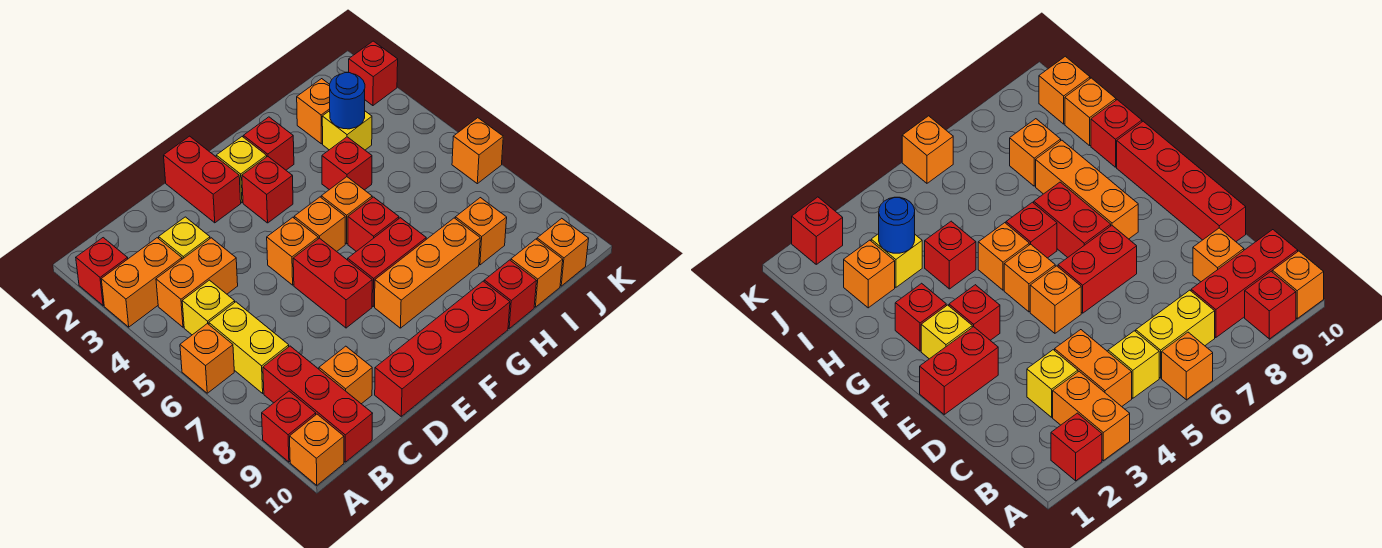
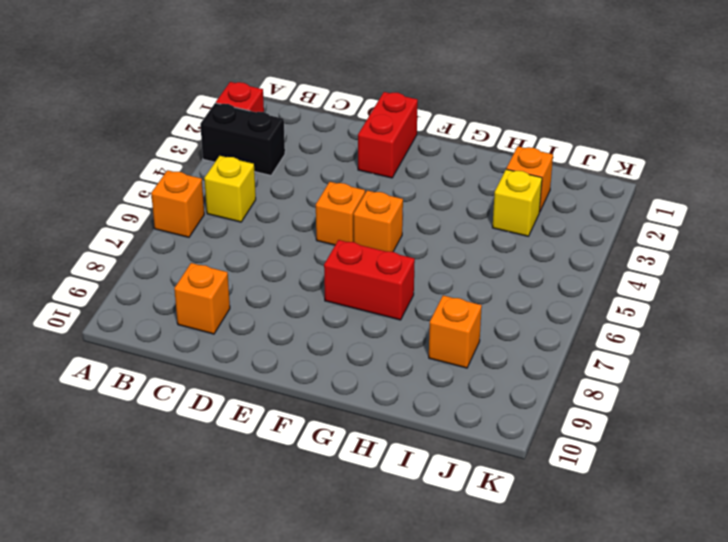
black brick A3:B3 level 1 -> orange brick A3:B3 level 1
none -> red brick A9 level 1
none -> orange brick A10 level 1
none -> orange brick B4:C4 level 1
none -> yellow brick B6:B7 level 1

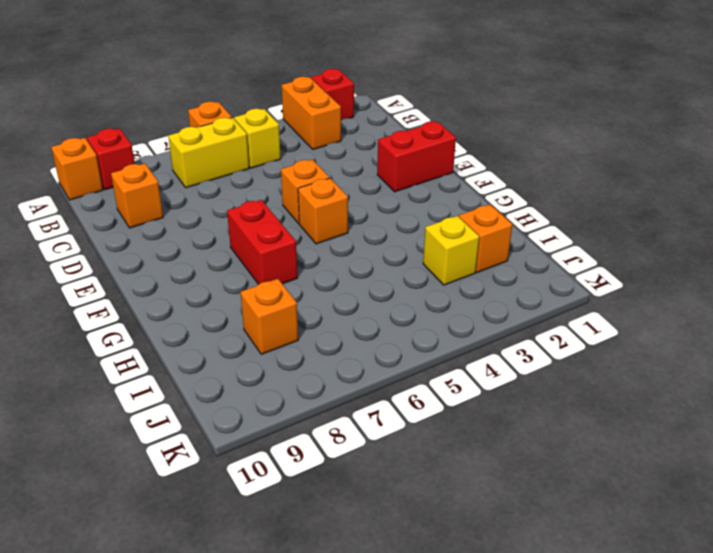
none -> orange brick B4:C4 level 1
none -> red brick B8:B10 level 1
none -> yellow brick C3 level 1
none -> red brick D10:G10 level 1

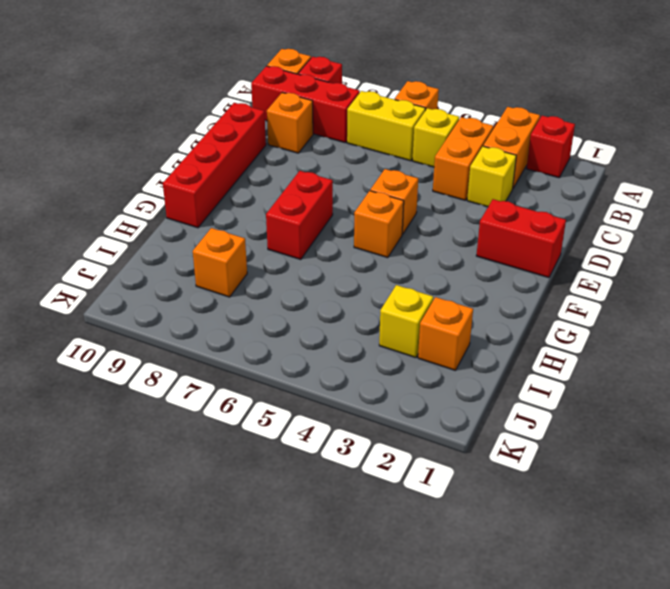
none -> red brick E6:E7 level 1
none -> yellow brick F2 level 1
none -> red brick F3 level 1
none -> orange brick F8:H8 level 1

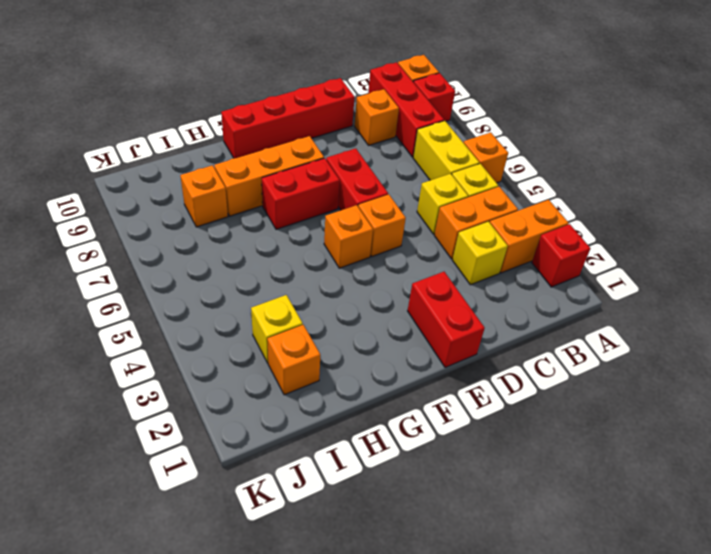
yellow brick C5 level 1 -> yellow brick F2 level 1
none -> red brick F3 level 1
none -> red brick G2 level 1
none -> orange brick G5 level 1
none -> red brick G6 level 1

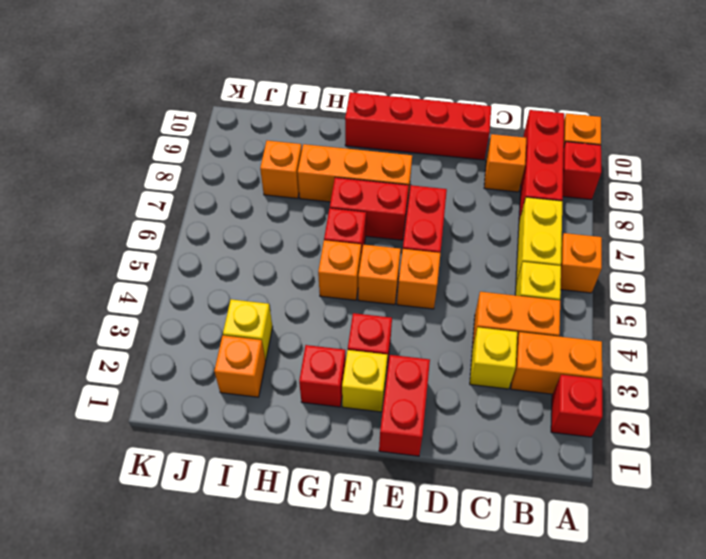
none -> red brick H4 level 1
none -> red brick H10 level 1
none -> orange brick I10 level 1
none -> orange brick J10 level 1

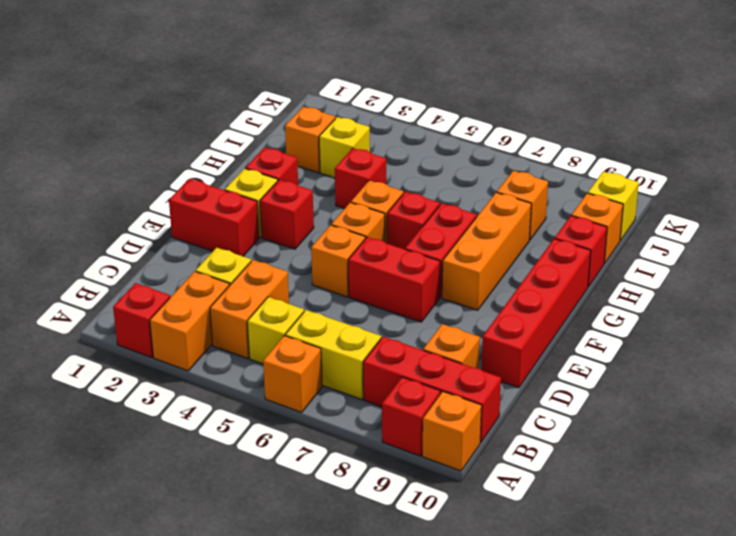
yellow brick J10 level 1 -> orange brick J10 level 1
none -> red brick K2 level 1
none -> orange brick K6 level 1
none -> blue round brick I3 level 2

